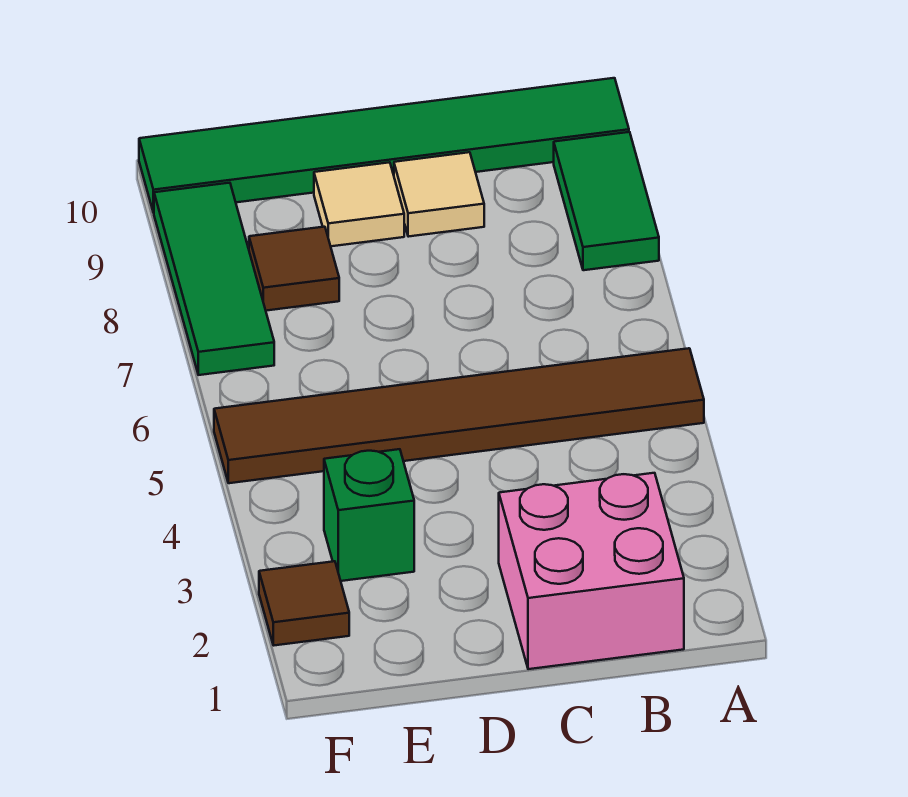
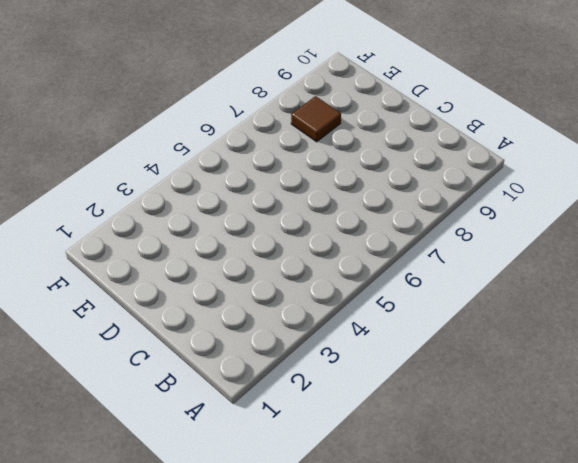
none -> brown tile A5:F5 level 1
none -> green tile A8:A9 level 1

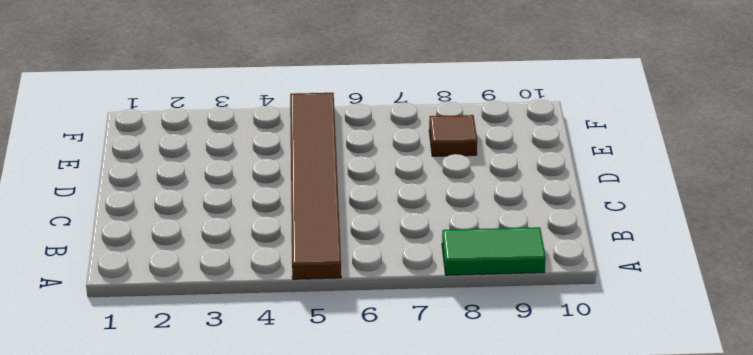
none -> green tile A10:F10 level 1
none -> pink brick B1:C2 level 1

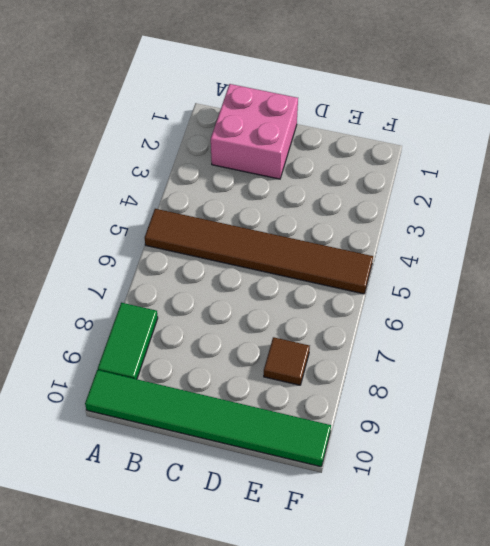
none -> tan tile C9 level 1
none -> tan tile D9 level 1

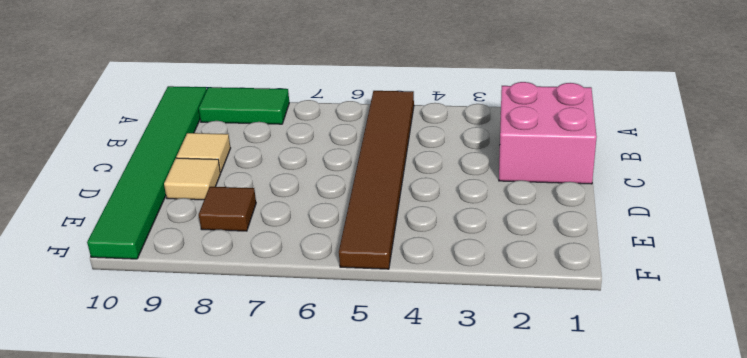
none -> green brick E3 level 1
none -> brown tile F2 level 1

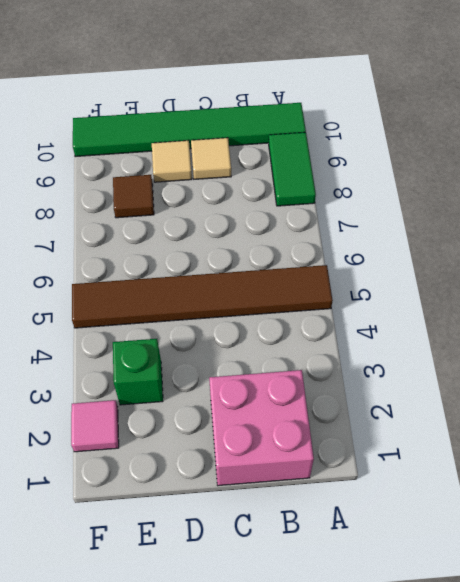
pink tile F2 level 1 -> brown tile F2 level 1
none -> green tile F7:F9 level 1

